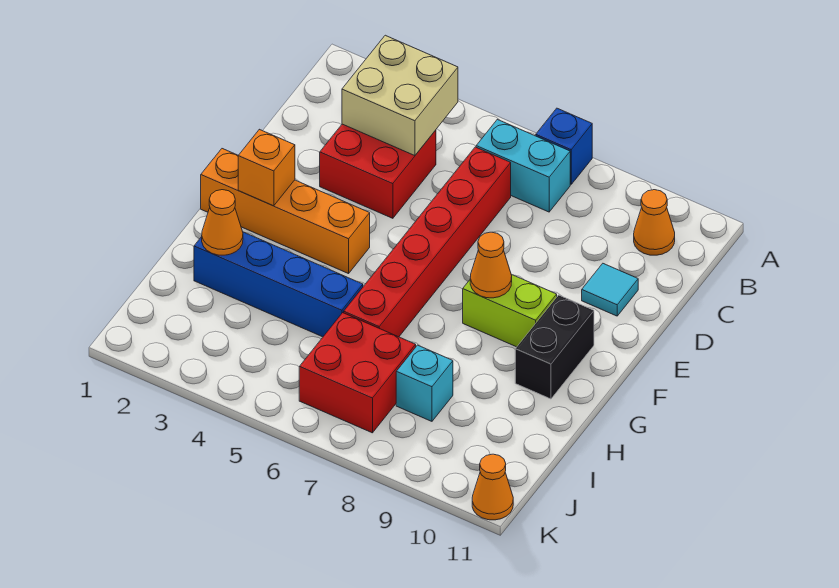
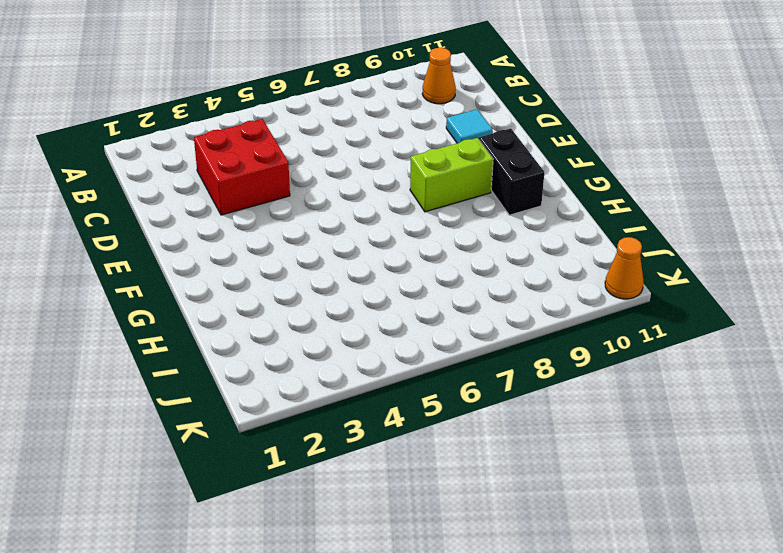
none -> blue brick A7 level 1
none -> cyan brick B6:B7 level 1
none -> red brick C6:H6 level 1

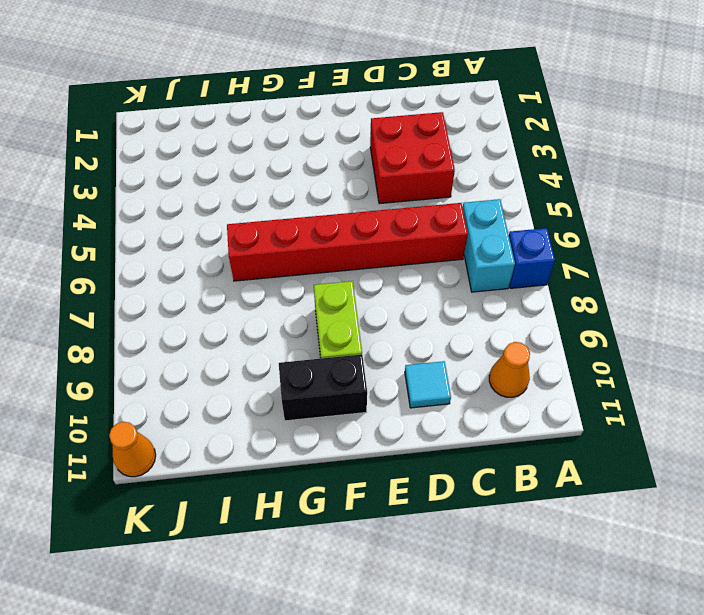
none -> orange brick F1:F4 level 1
none -> blue brick H2:H5 level 1
none -> red brick I6:J7 level 1

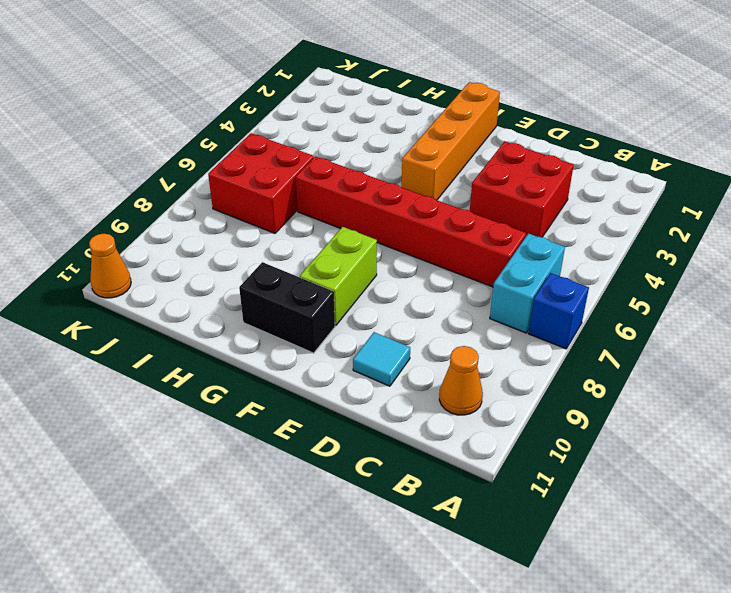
none -> blue brick H2:H5 level 1
none -> cyan brick I8 level 1
none -> tan brick B3:C4 level 2

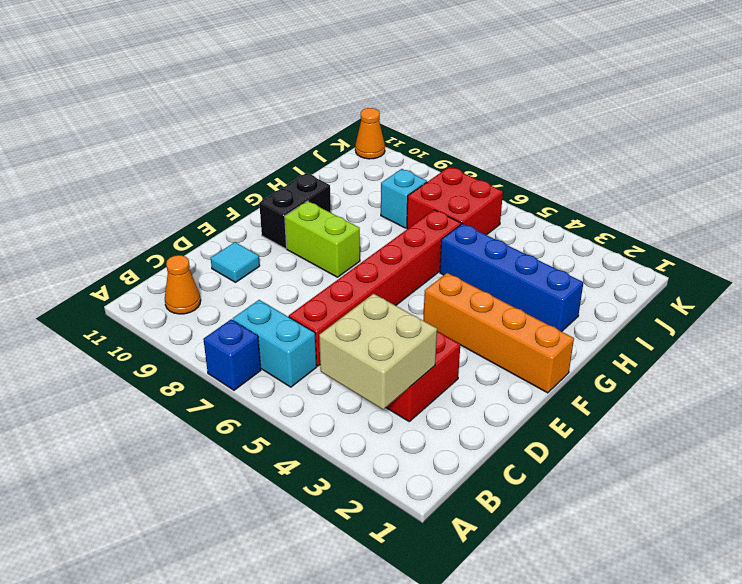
none -> orange brick F2 level 2
none -> orange cone F8 level 2
none -> orange cone H2 level 2

